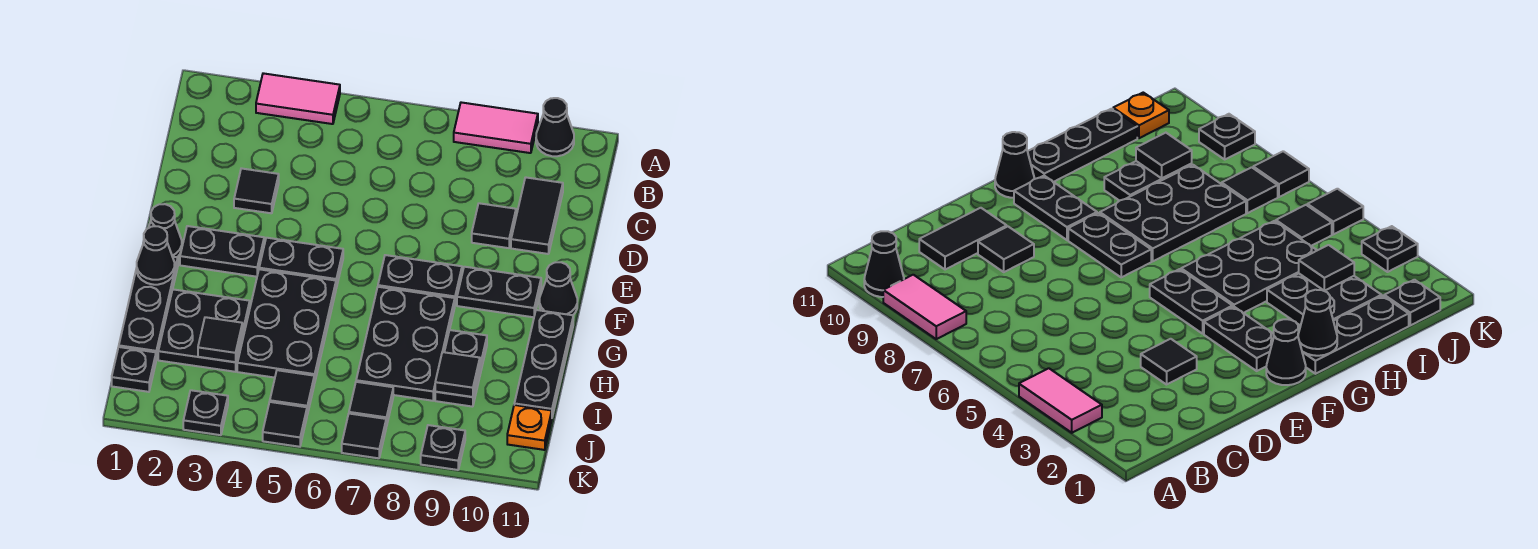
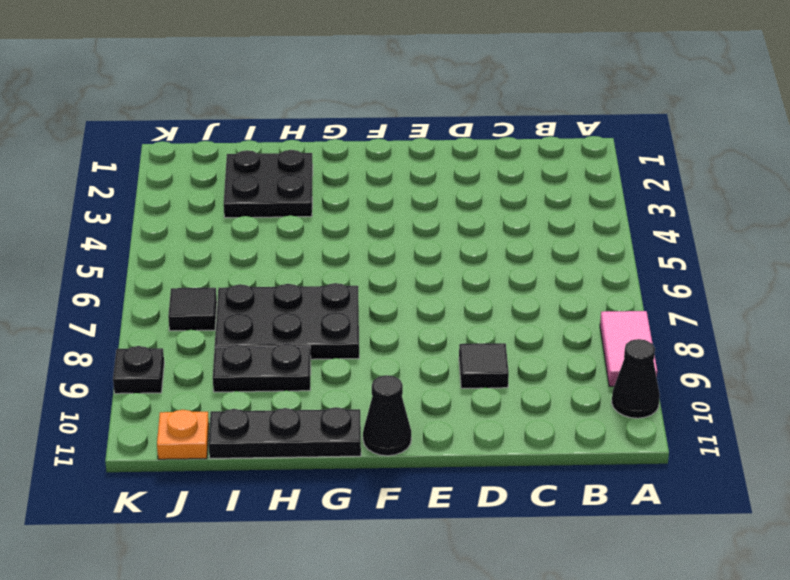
none -> pink tile A3:A4 level 1
none -> black tile C10:D10 level 1
none -> black tile D3 level 1

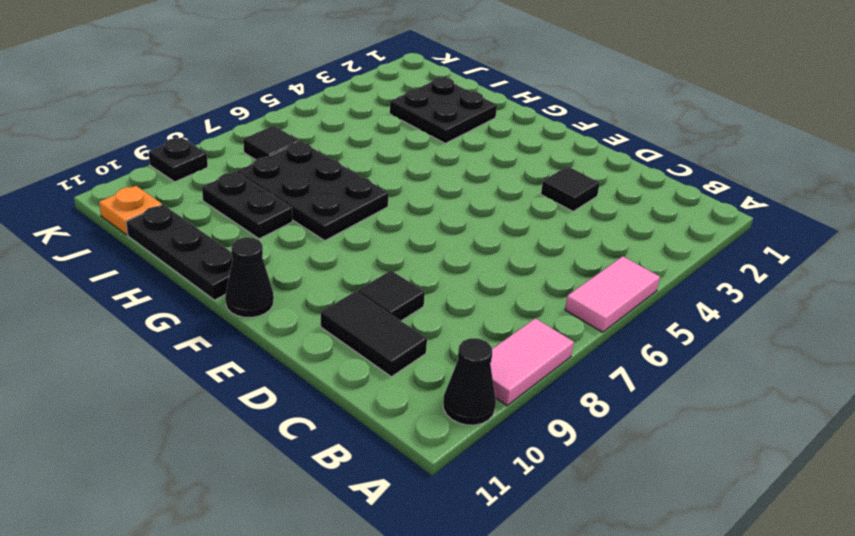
pink tile A5:A6 level 1 -> pink tile A3:A4 level 1
none -> black cone F1 level 1
none -> black plate F2:F3 level 1
none -> black plate F4:F5 level 1

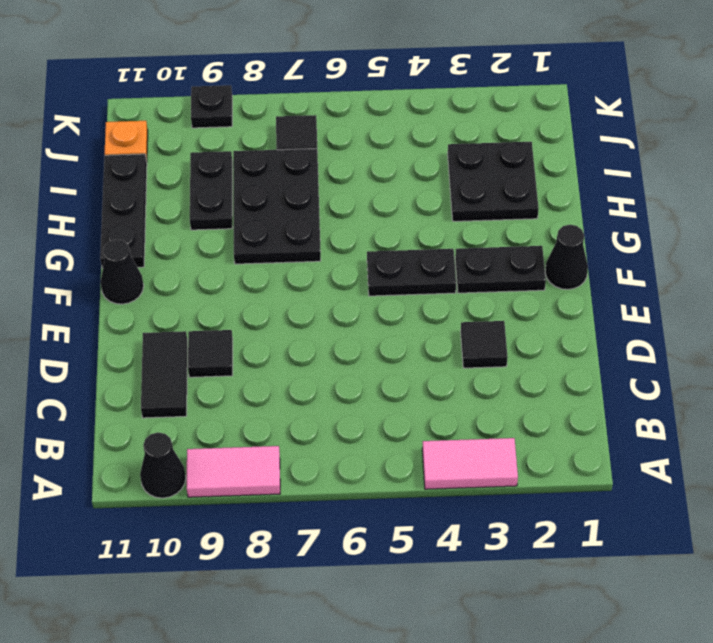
none -> black plate F7:F8 level 1
none -> black plate F9:F10 level 1
none -> black plate G1:I1 level 1

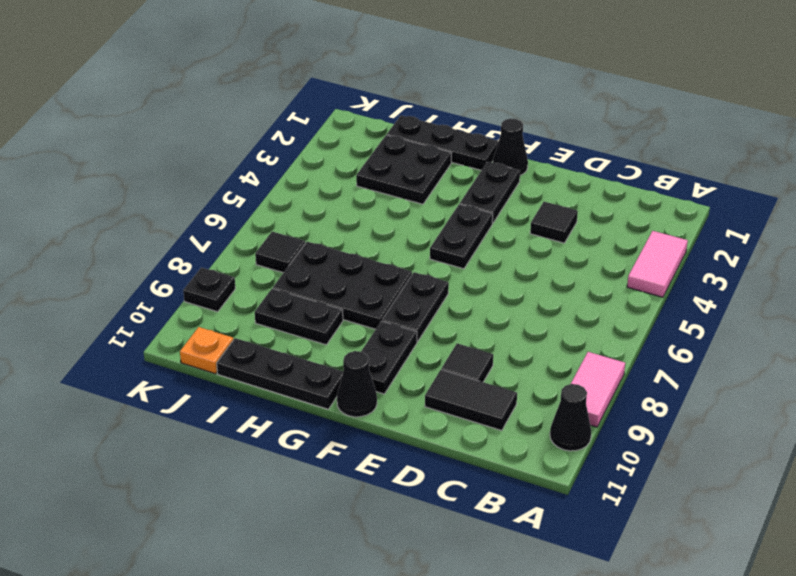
none -> black plate G4:I5 level 1
none -> black plate J1 level 1
none -> black tile J5 level 1

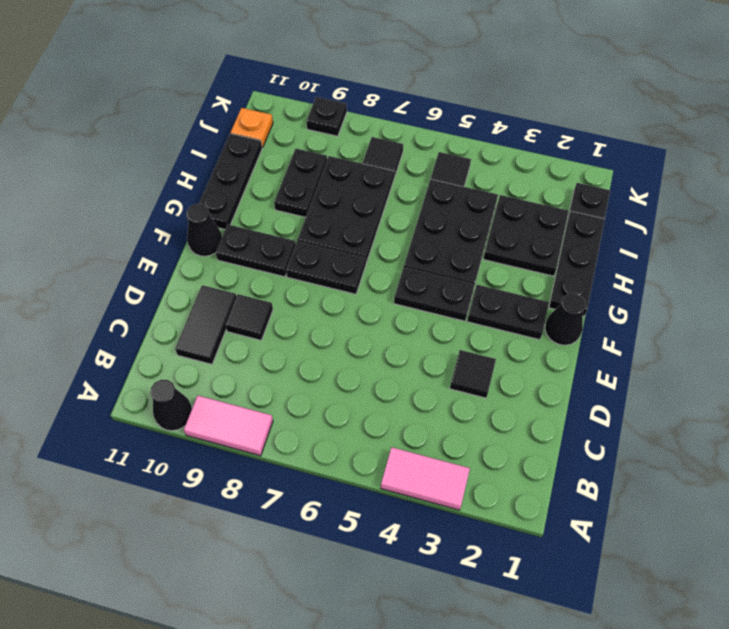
none -> black plate K3 level 1
none -> black tile K5 level 1
none -> black tile K7 level 1

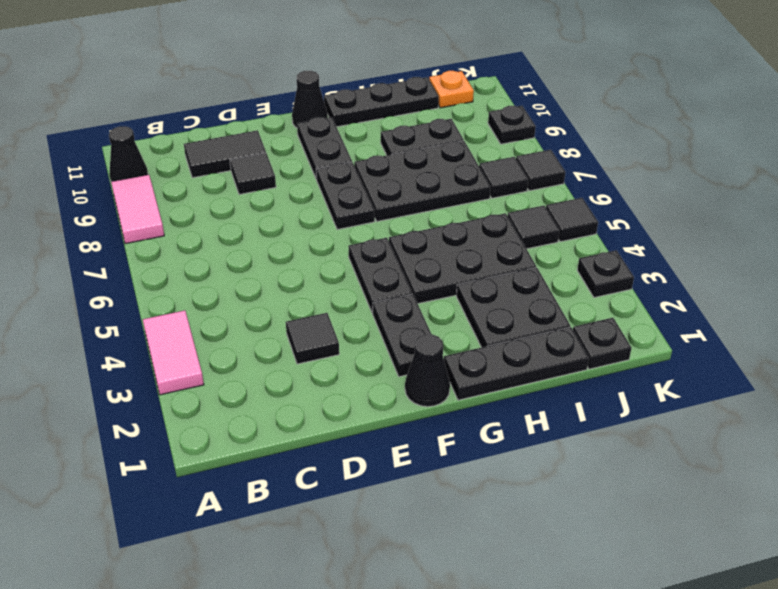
none -> black cone G1 level 2
none -> black tile I3 level 2
none -> black tile I9 level 2

